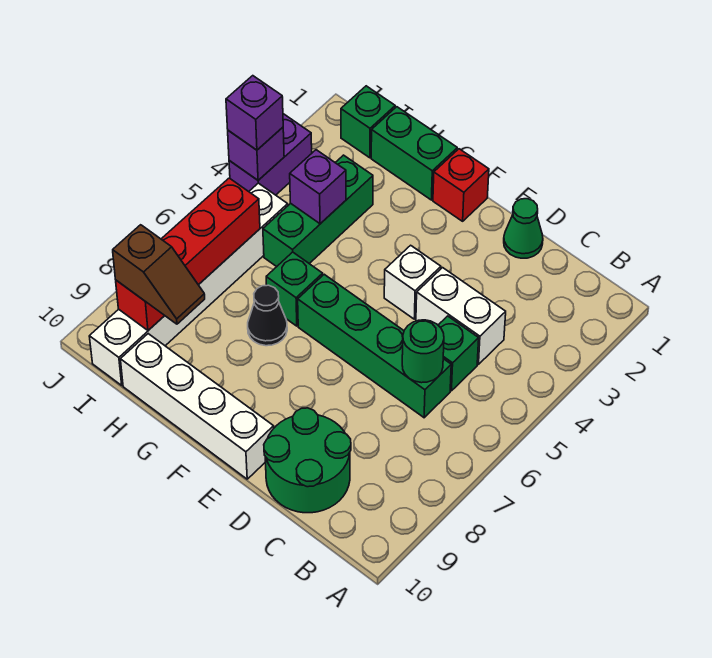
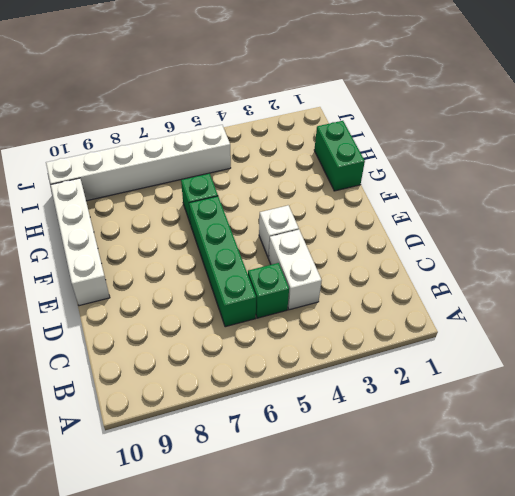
none -> green round brick C9:D10 level 1
none -> green cone D1 level 1
none -> red brick F1 level 1

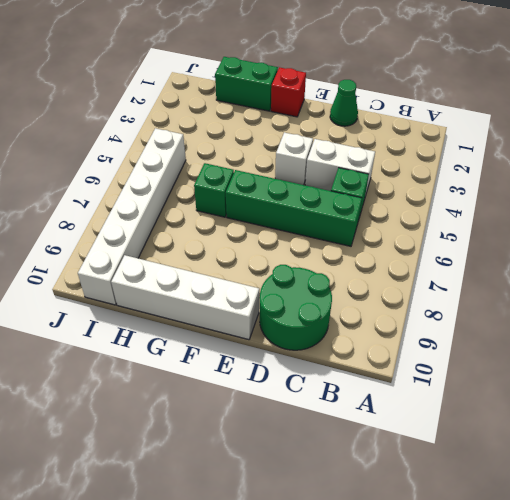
none -> black cone G7 level 1
none -> green brick H3:H5 level 1
none -> green brick I1 level 1

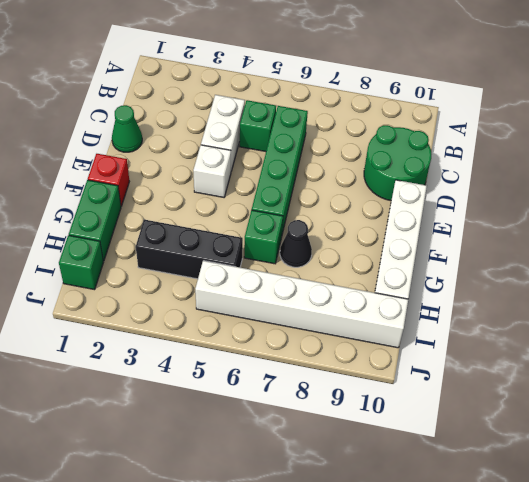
black brick H3:H5 level 1 -> green brick H3:H5 level 1
none -> purple brick J3:J4 level 1
none -> green round brick C6 level 2
none -> purple brick H4 level 2

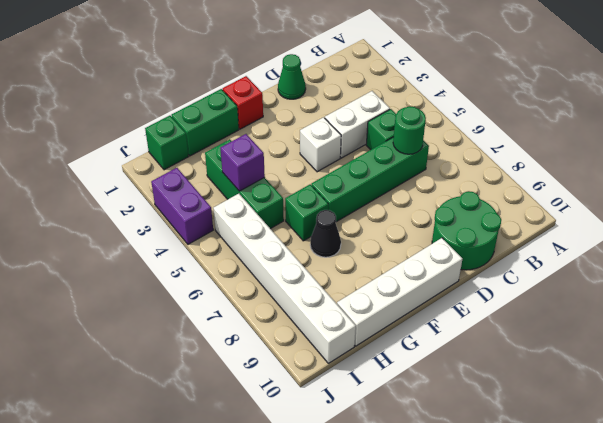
none -> red brick I6:I9 level 2
none -> purple brick J4 level 2
none -> brown slope H9:I9 level 3 top I

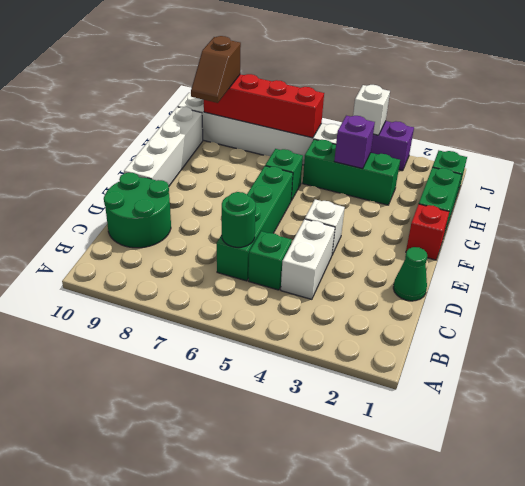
white brick J4 level 2 -> purple brick J4 level 2
none -> black cone G7 level 1
none -> purple brick J4 level 3

